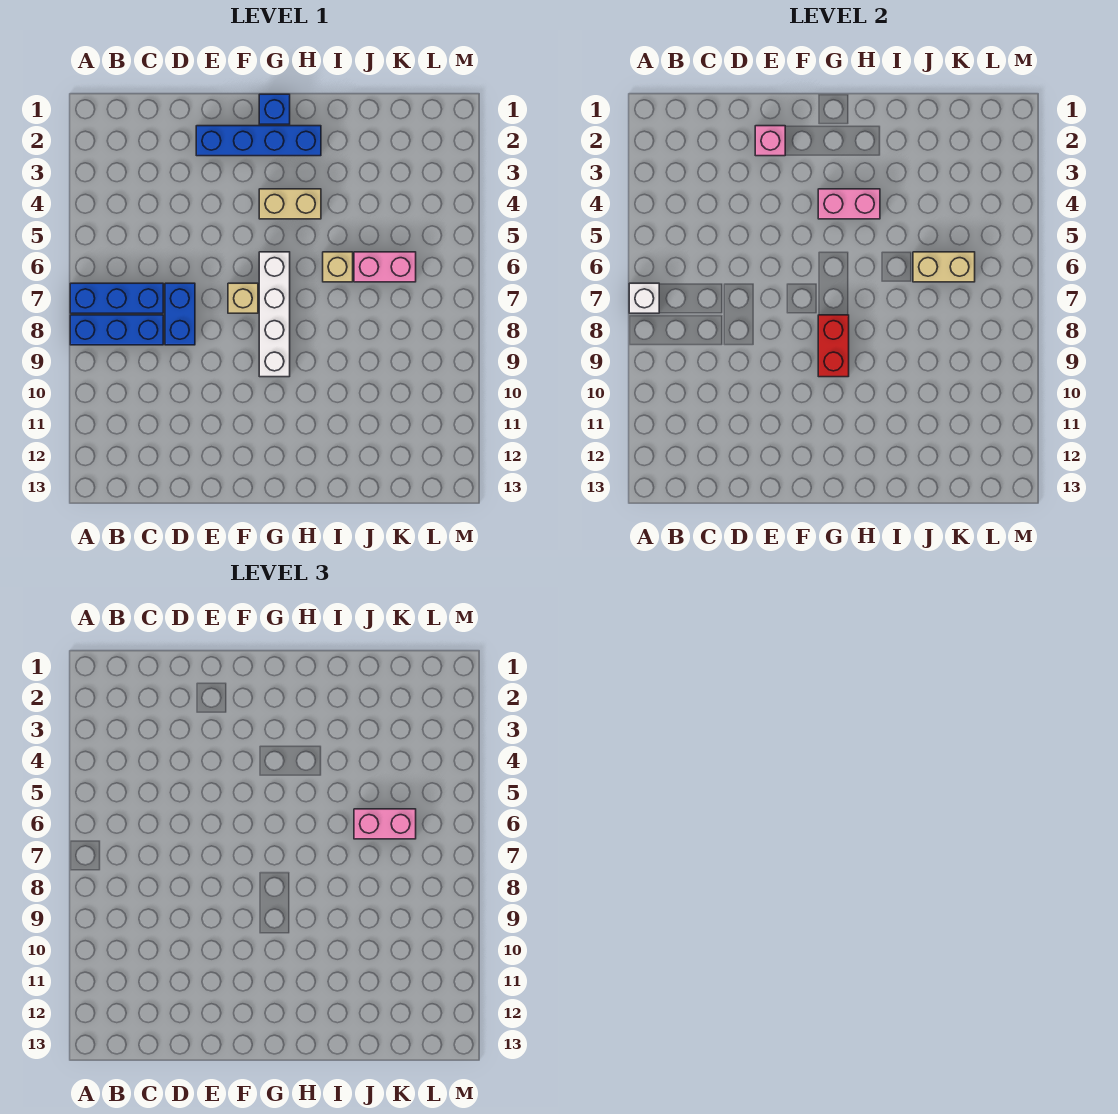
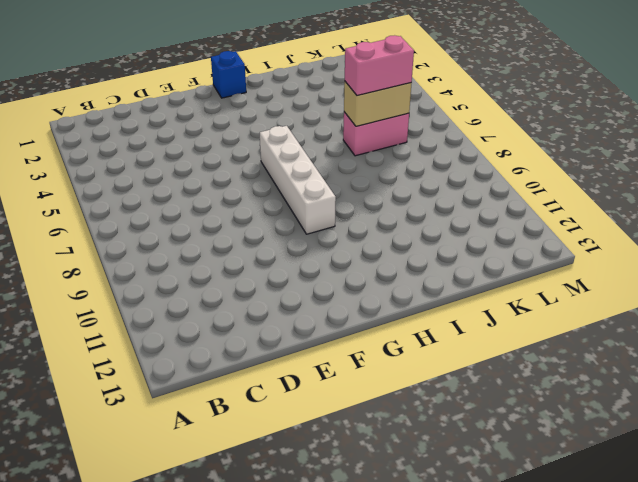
none -> blue brick A7:C7 level 1
none -> blue brick A8:C8 level 1
none -> blue brick D7:D8 level 1

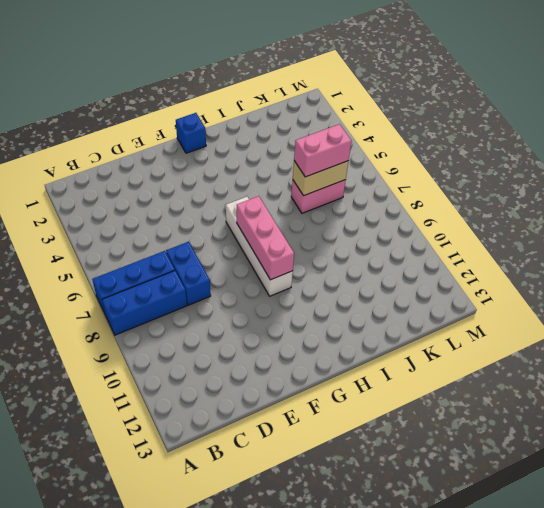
pink brick G7:G9 level 2 -> red brick G8:G9 level 2
none -> blue brick E2:H2 level 1
none -> tan brick F7 level 1
none -> tan brick G4:H4 level 1

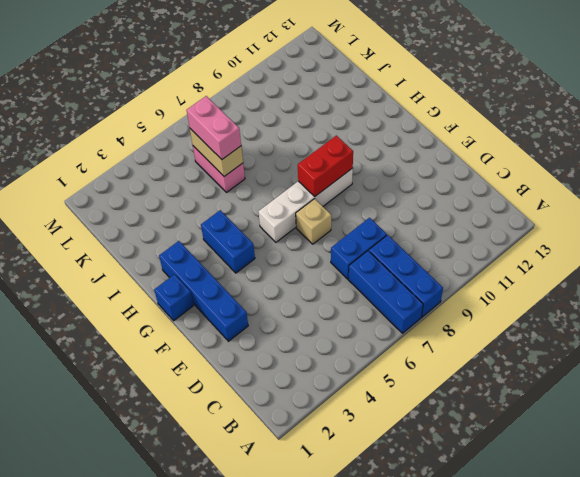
blue brick G4:H4 level 1 -> tan brick G4:H4 level 1
none -> tan brick I6 level 1
none -> white brick A7 level 2
none -> pink brick E2 level 2

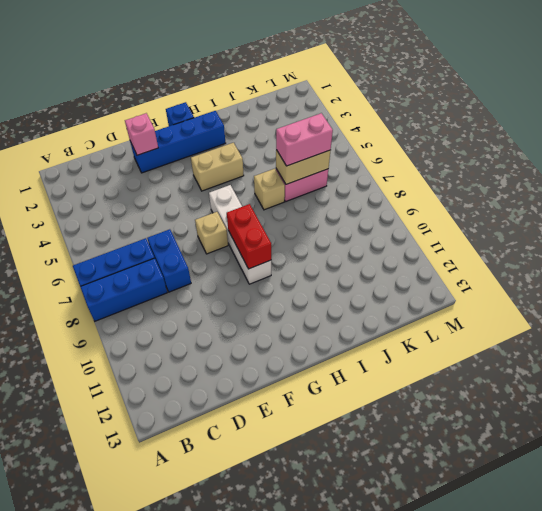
none -> white brick A7 level 2
none -> pink brick G4:H4 level 2

